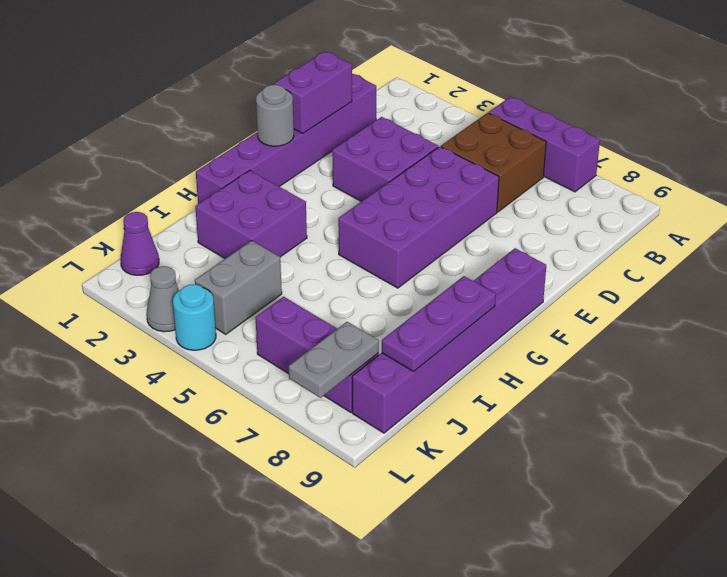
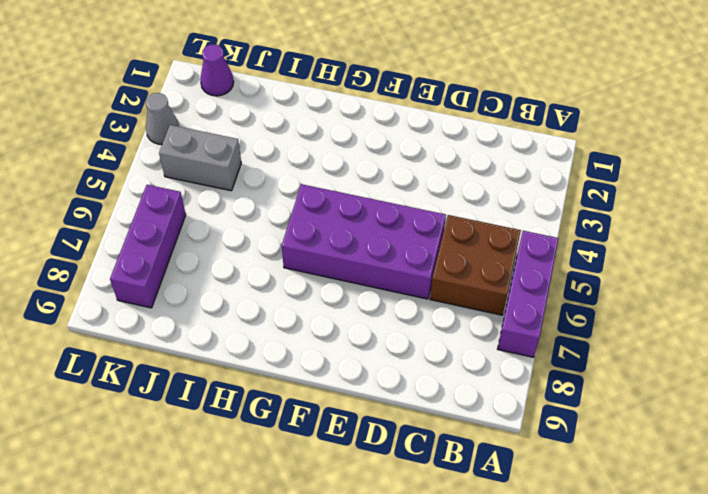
none -> purple brick C1:H1 level 1
none -> purple brick D3:E4 level 1
none -> purple brick F9:K9 level 1

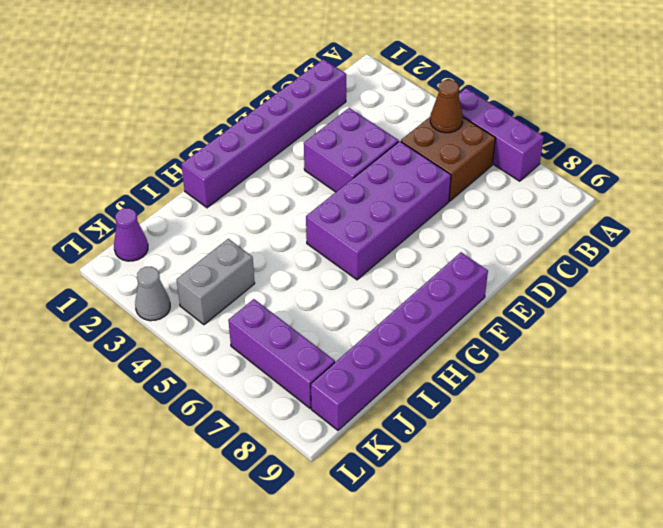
brown cone B5 level 2 -> none
none -> purple brick H2:I3 level 1
none -> cyan round brick L4 level 1
none -> purple brick D1:E1 level 2

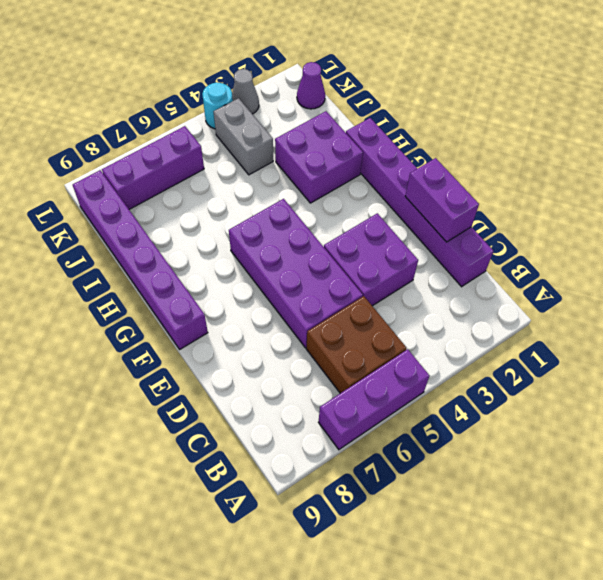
none -> grey round brick F1 level 2
none -> purple plate H9:J9 level 2
none -> grey plate K8:L8 level 2

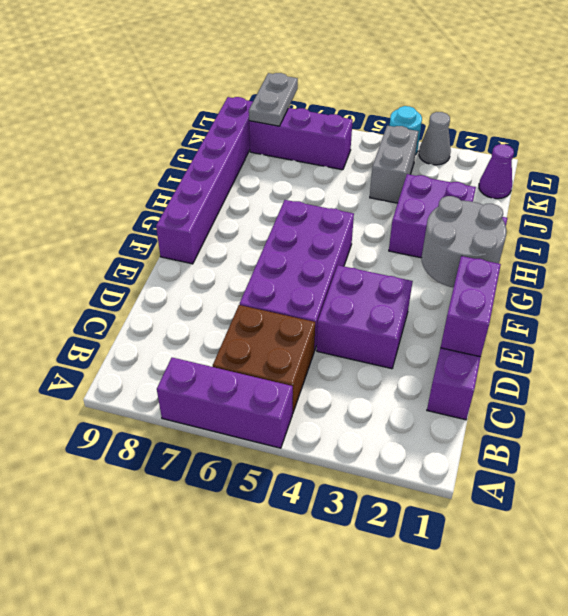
grey round brick F1:G2 level 2 -> grey round brick F1 level 2
none -> purple plate H9:J9 level 2

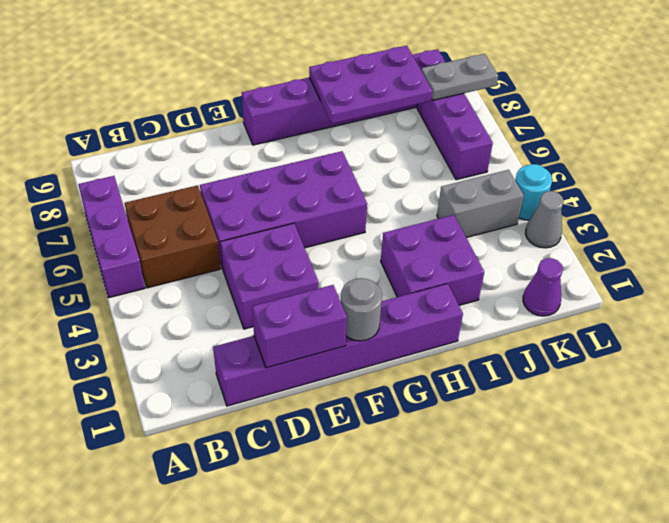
purple plate H8:J9 level 2 -> purple plate H9:J9 level 2

